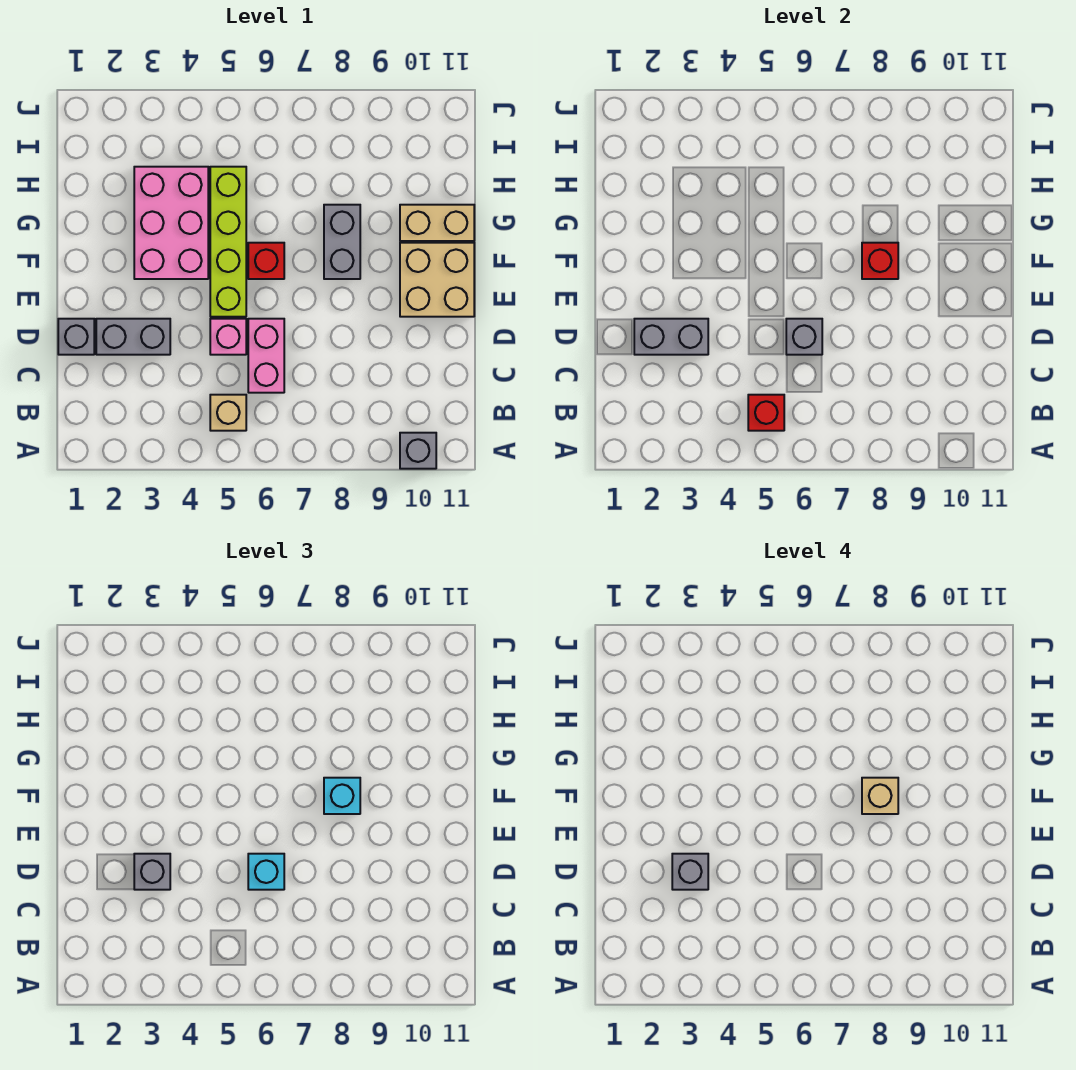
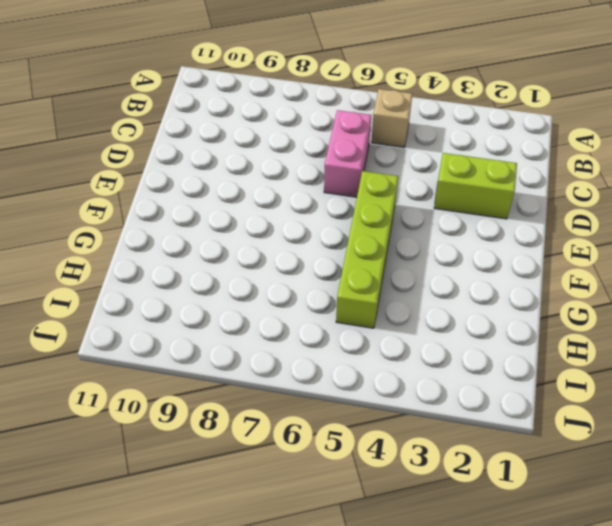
lime brick D2:D3 level 1 -> grey brick D2:D3 level 1
none -> grey brick A10 level 1
none -> grey brick D1 level 1
none -> pink brick D5 level 1

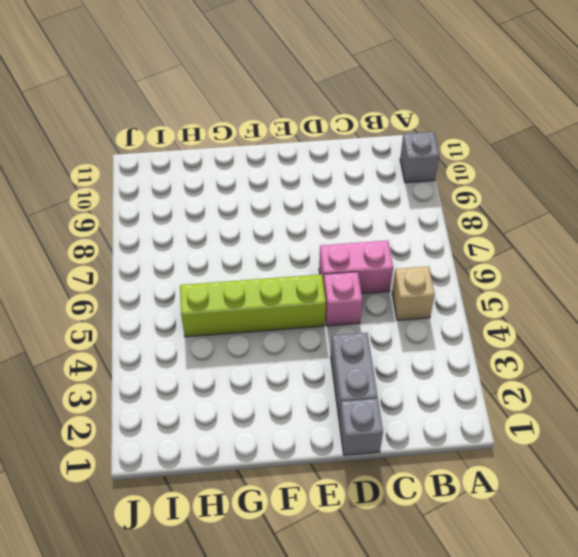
none -> tan brick E10:F11 level 1
none -> pink brick F3:H4 level 1
none -> red brick F6 level 1

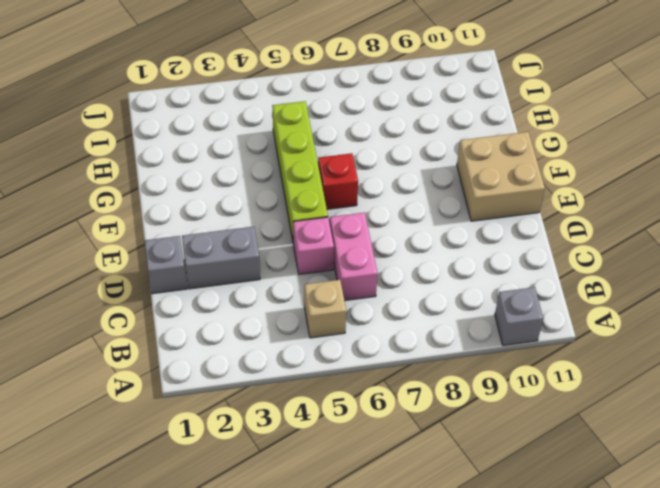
none -> pink brick F3:H4 level 1
none -> grey brick F8:G8 level 1
none -> tan brick G10:G11 level 1

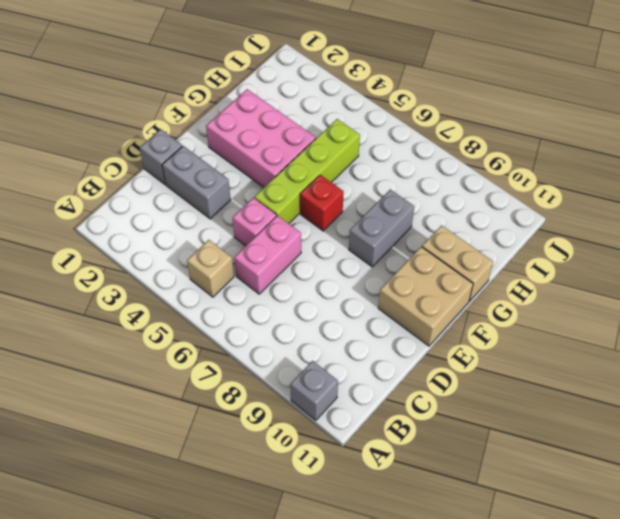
pink brick F2:G4 level 1 -> pink brick F3:H4 level 1
none -> red brick B5 level 2
none -> grey brick D2:D3 level 2
none -> grey brick D6 level 2

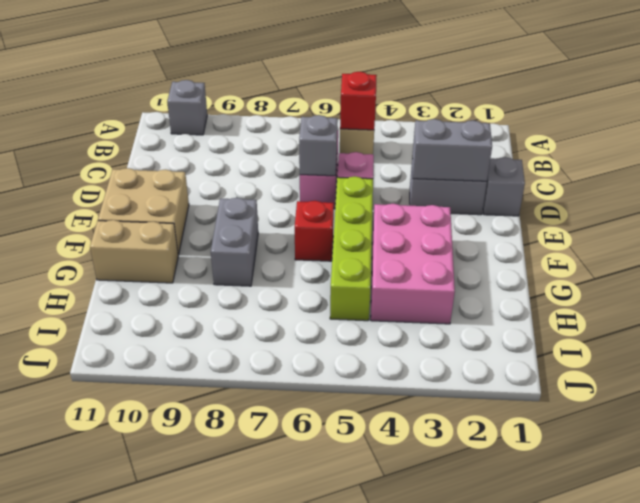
none -> red brick F8 level 2
none -> grey brick D3 level 3
none -> cyan brick D6 level 3

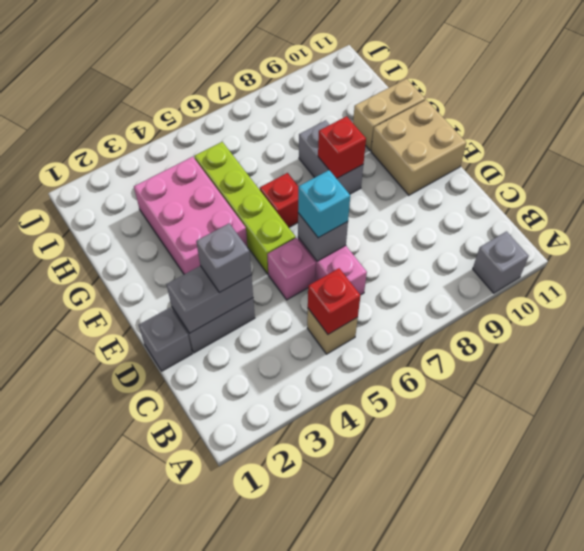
none -> cyan brick F8 level 3
none -> grey brick D3 level 4
none -> tan brick F8 level 4

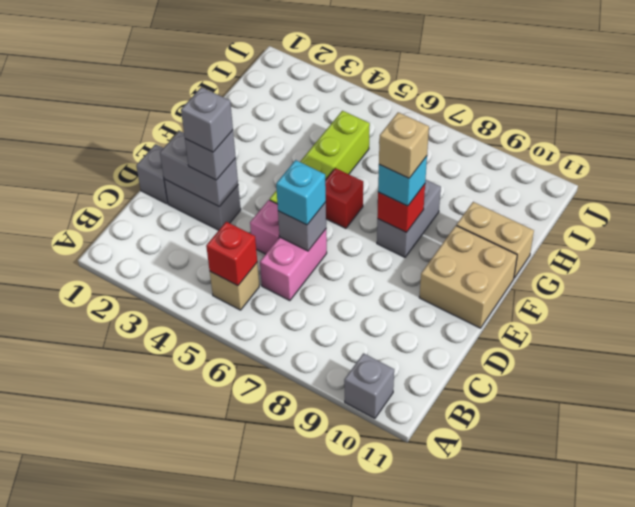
none -> pink brick F3:H4 level 1

